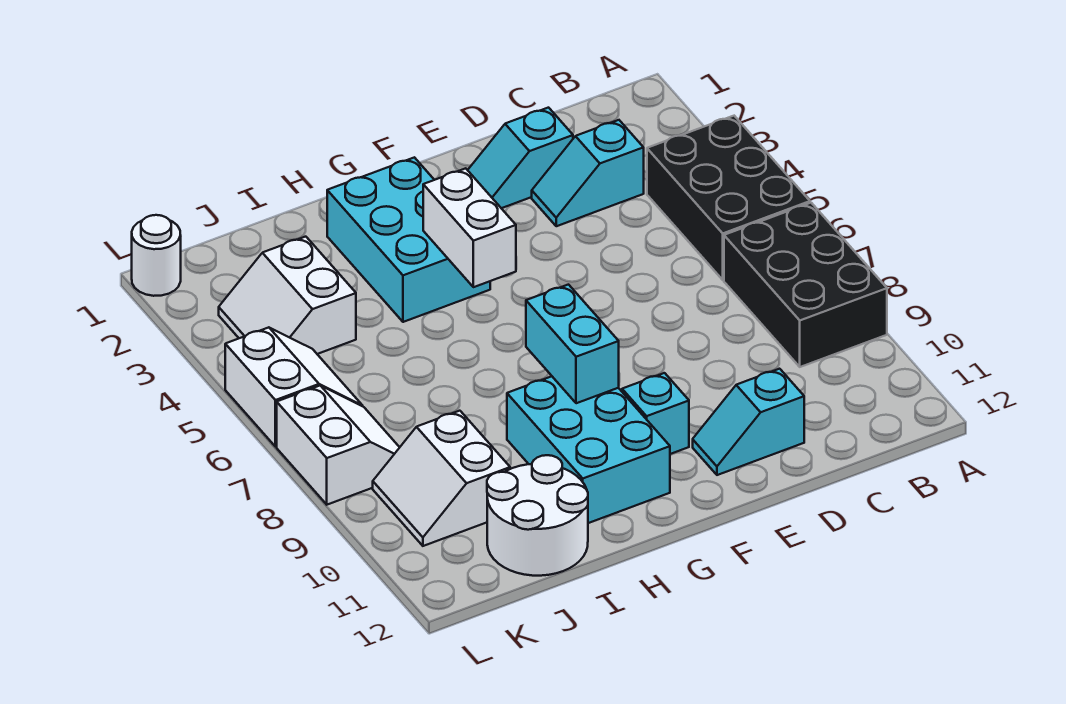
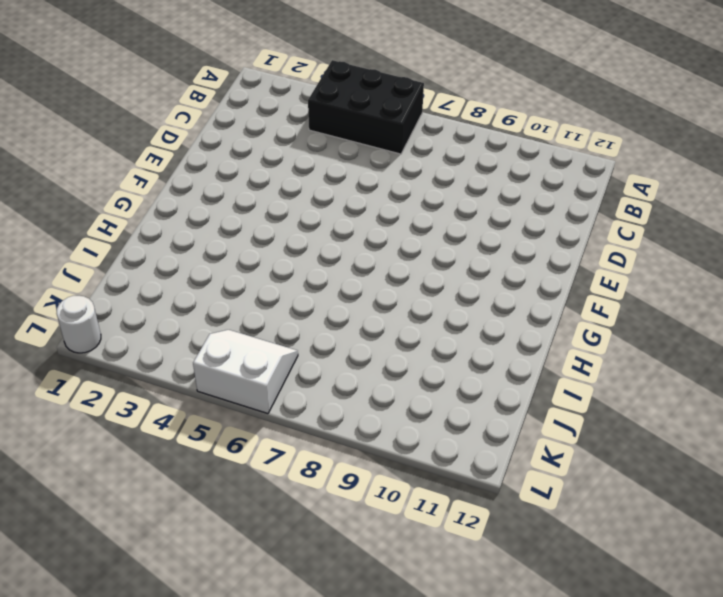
none -> black brick A7:B9 level 1
none -> cyan slope C3:D3 level 1 top C
none -> cyan slope D2:E2 level 1 top D

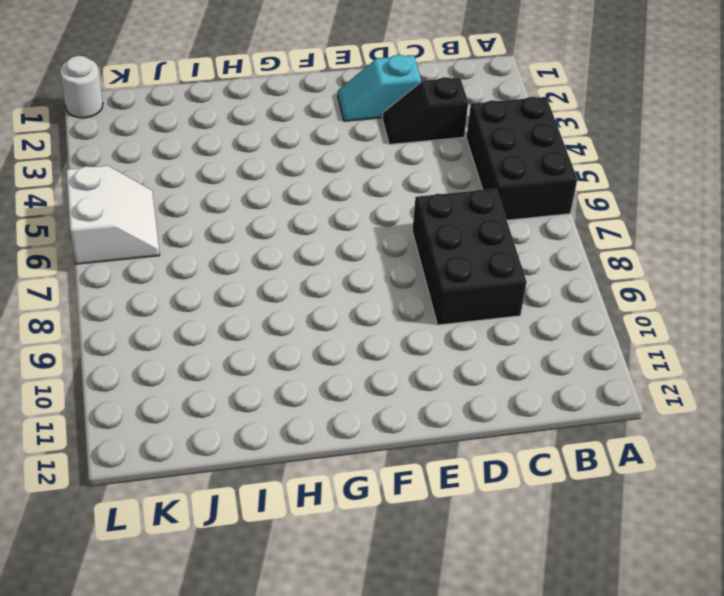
black slope C3:D3 level 1 top C -> cyan slope C3:D3 level 1 top C
black brick C7:D9 level 1 -> black brick A7:B9 level 1
none -> cyan slope D11:E11 level 1 top D
none -> cyan brick F10 level 1
none -> cyan brick G2:H4 level 1

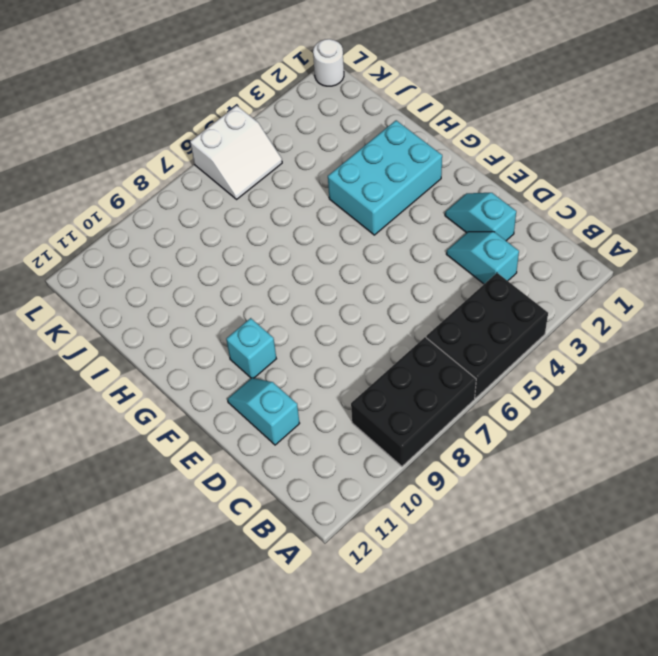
none -> cyan brick G9:H11 level 1
none -> white round brick I11:J12 level 1
none -> white slope J3:K4 level 1 top J

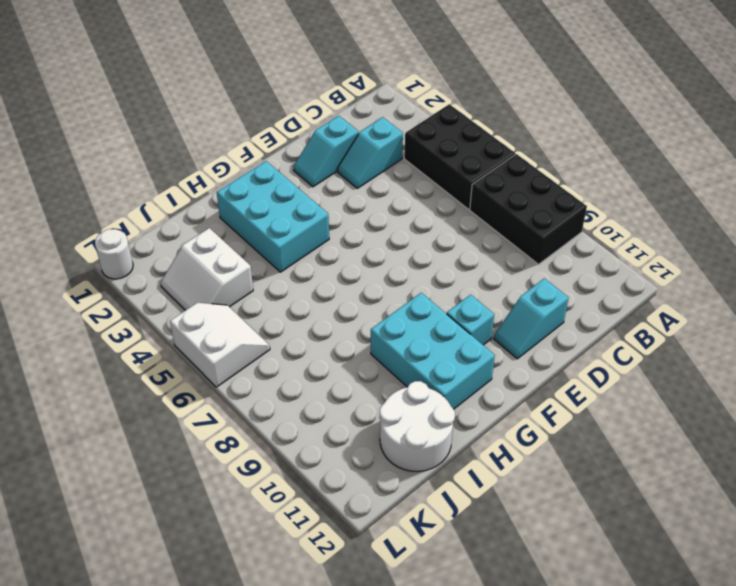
none -> white slope J9:K10 level 1 top J
none -> white slope K7:L8 level 1 top L
none -> white brick G4:G5 level 2

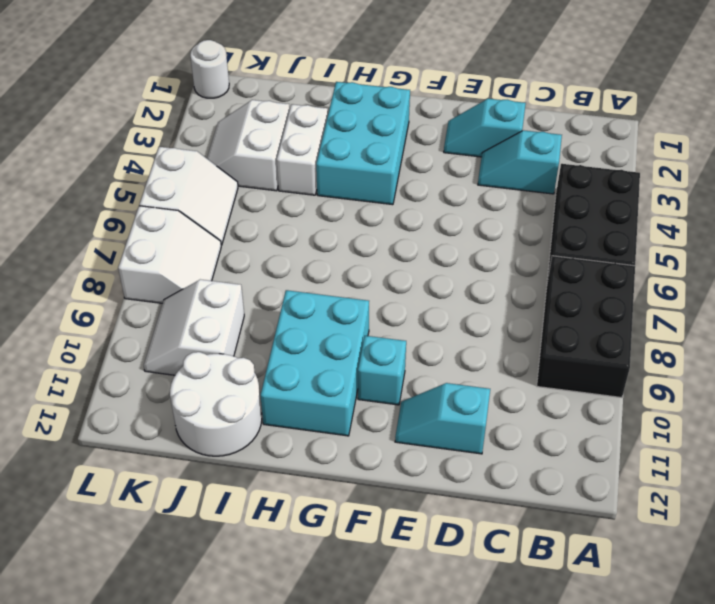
white brick I3:I4 level 1 -> white brick G4:G5 level 2
none -> cyan brick G8:G9 level 2

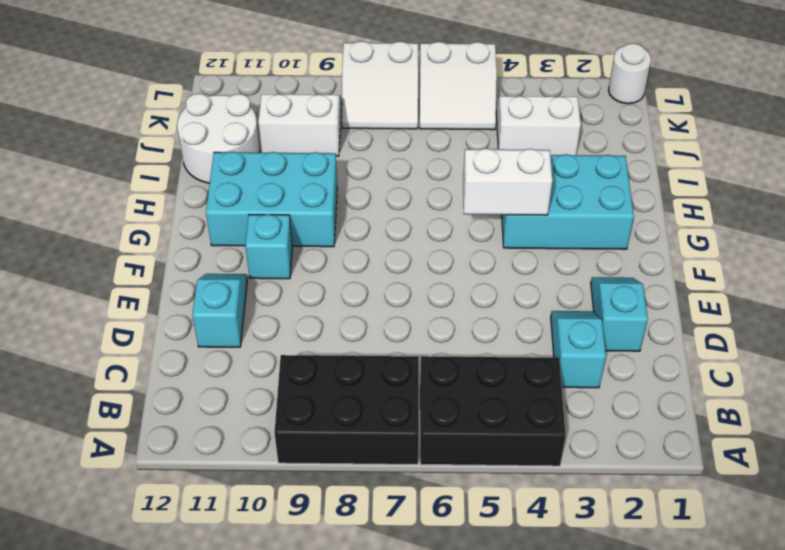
none -> cyan brick G8:G9 level 2

